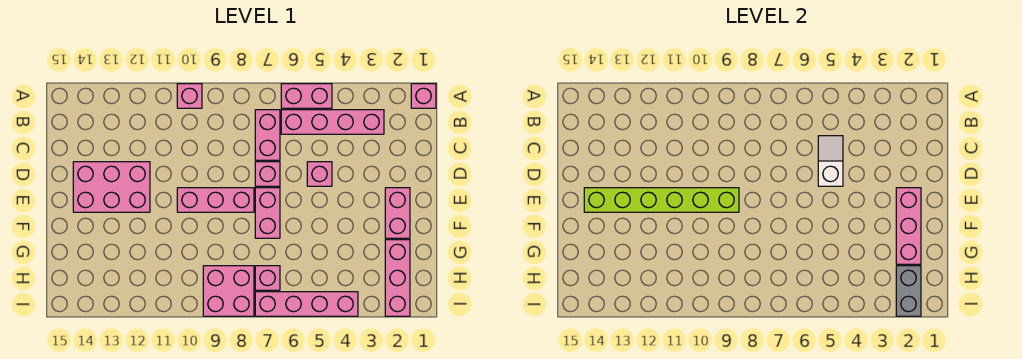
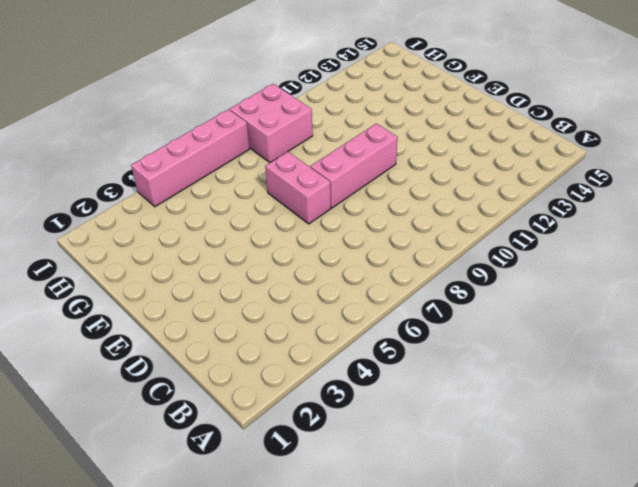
none -> pink brick A1 level 1
none -> pink brick A5:A6 level 1
none -> pink brick A10 level 1

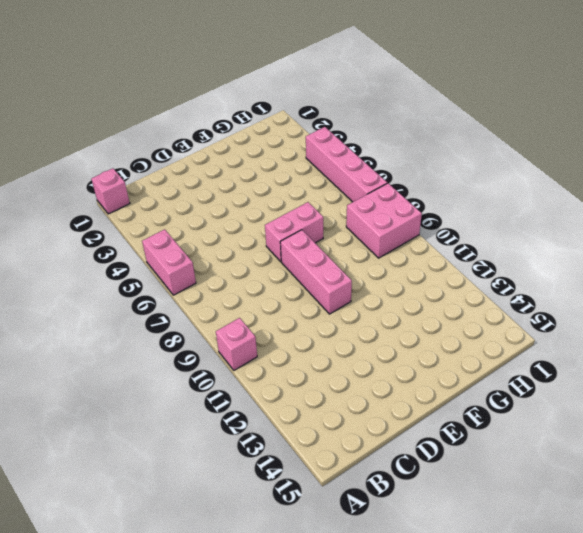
none -> pink brick B3:B6 level 1
none -> pink brick B7:C7 level 1
none -> pink brick D5 level 1

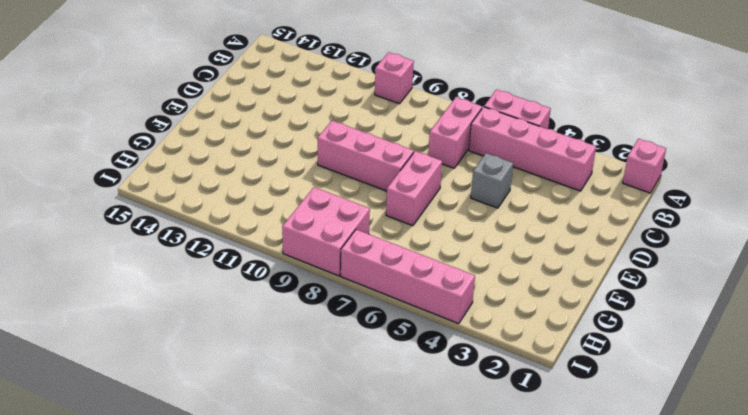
grey brick D5 level 1 -> pink brick D5 level 1
none -> pink brick D7 level 1
none -> pink brick D12:E14 level 1
none -> pink brick E2:F2 level 1

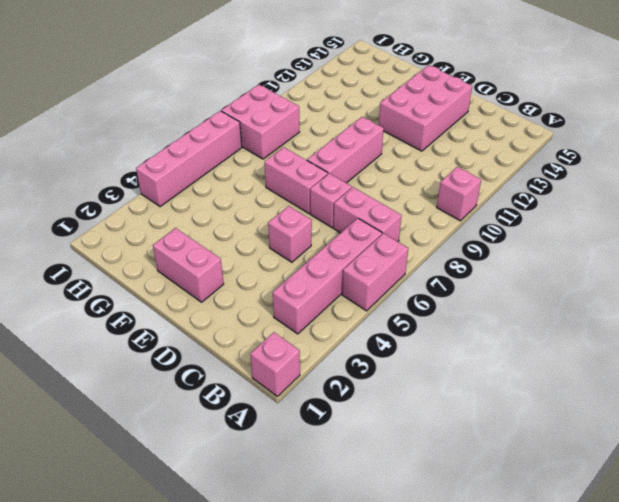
none -> pink brick G2:I2 level 1
none -> pink brick H7 level 1
none -> white slope C5:D5 level 2 top D

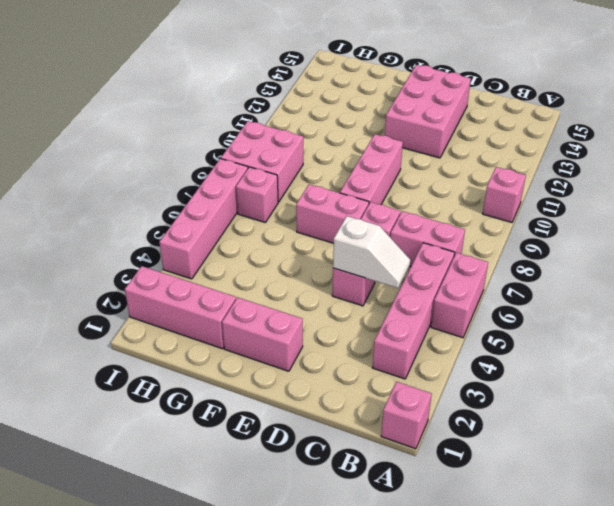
none -> pink brick E2:G2 level 2
none -> lime brick E9:E14 level 2
none -> grey brick H2:I2 level 2

